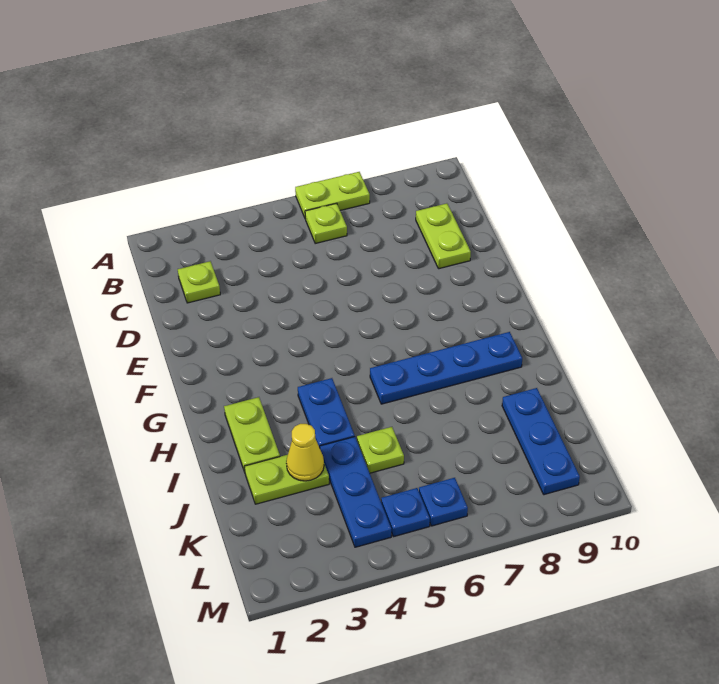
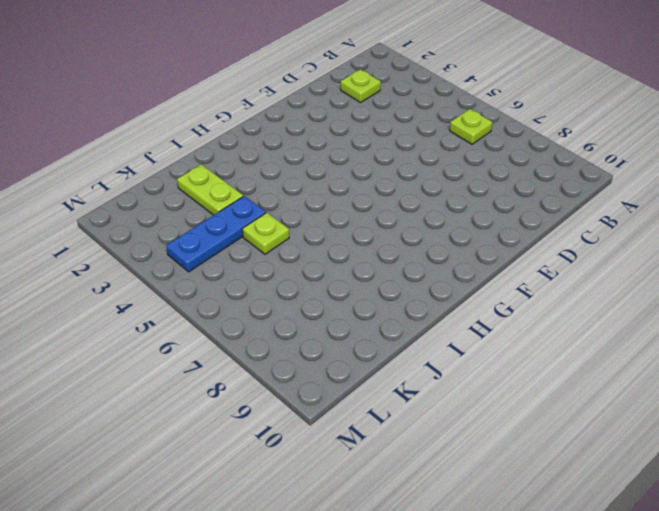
none -> lime plate A6:A7 level 1
none -> lime plate C9:D9 level 1
none -> lime plate H2:I2 level 1

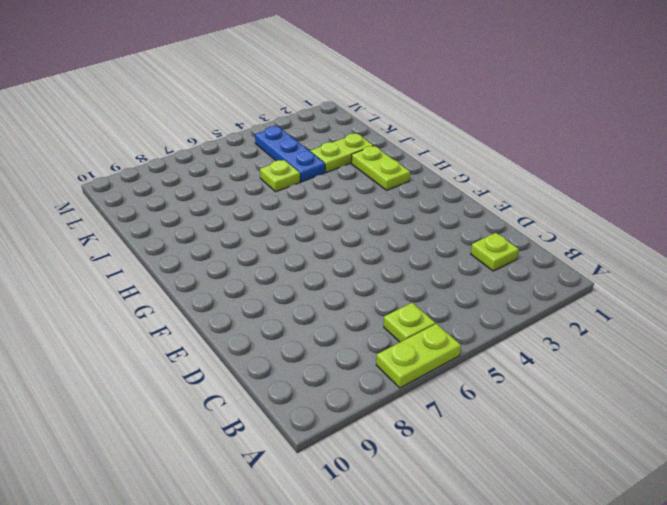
none -> lime plate C9:D9 level 1
none -> blue plate H4:I4 level 1
none -> blue plate H6:H9 level 1

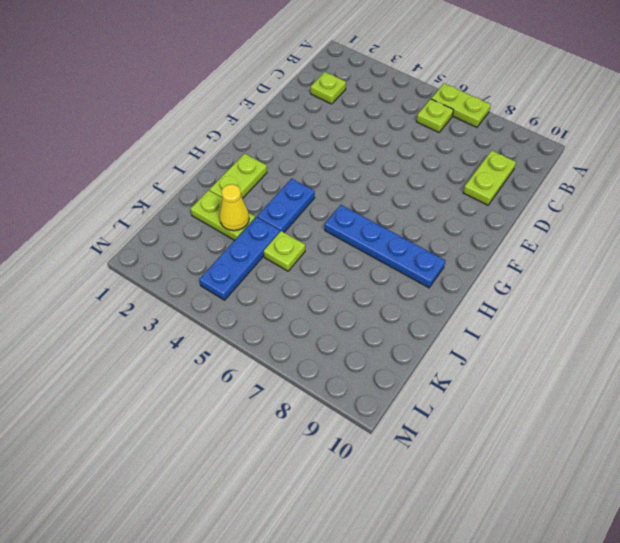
none -> blue plate J9:L9 level 1
none -> blue plate L5 level 1
none -> blue plate L6 level 1

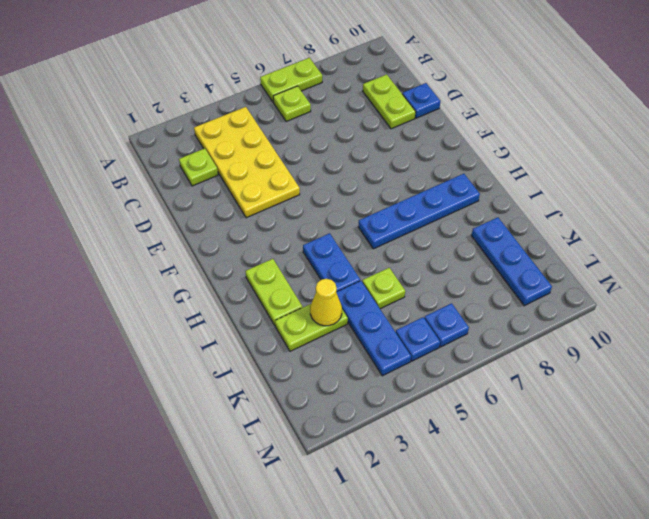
yellow plate B3:E4 level 1 -> none
blue plate D10 level 1 -> none

